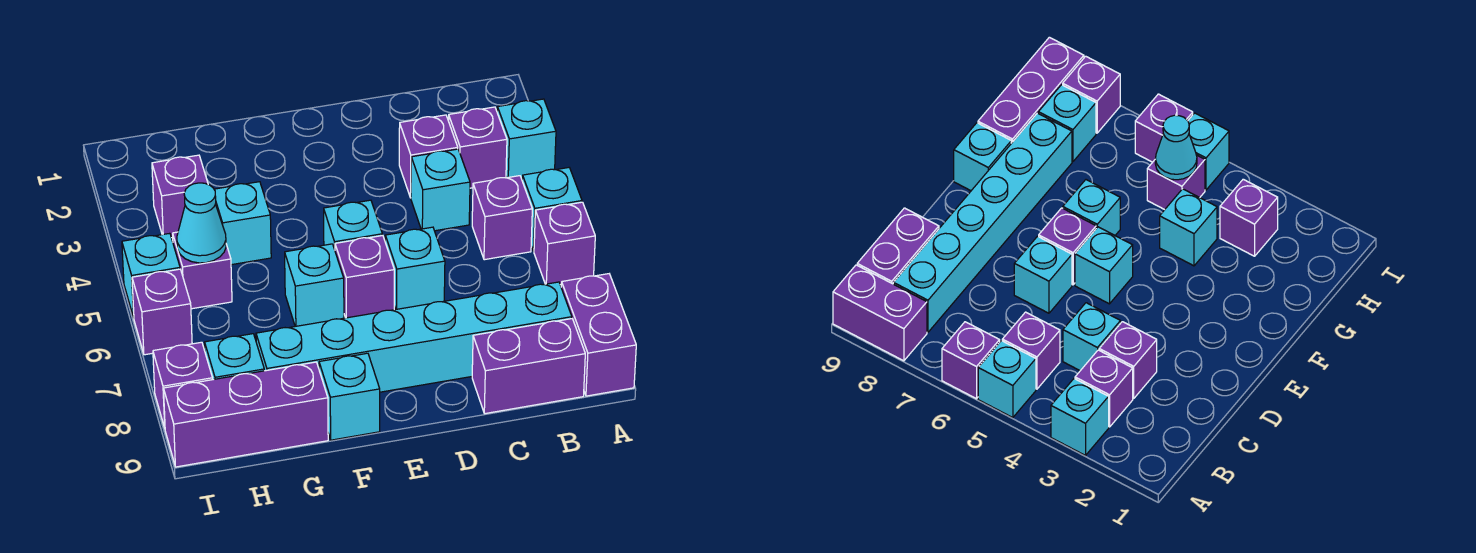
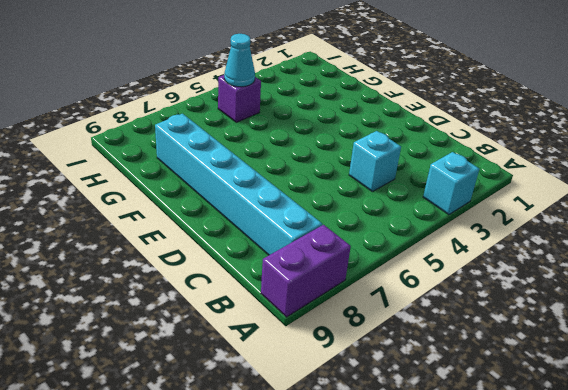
none -> cyan brick A5 level 1
none -> purple brick A6 level 1
none -> purple brick B3 level 1

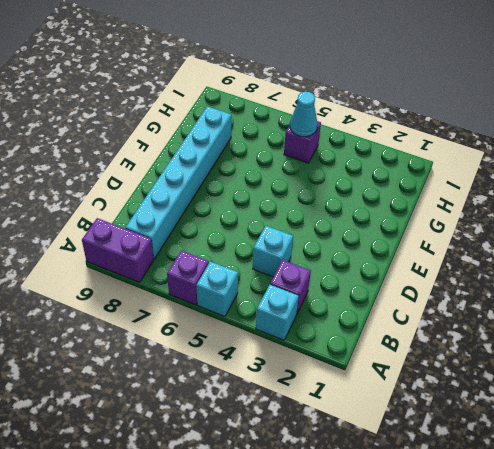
none -> purple brick B5 level 1
none -> purple brick B9:C9 level 1
none -> purple brick C3 level 1

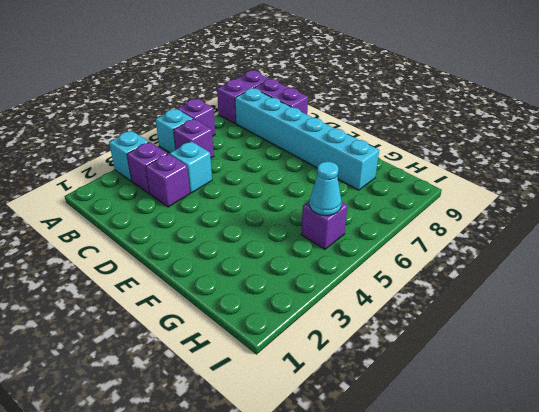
none -> cyan brick D6 level 1
none -> cyan brick E5 level 1
none -> purple brick E6 level 1

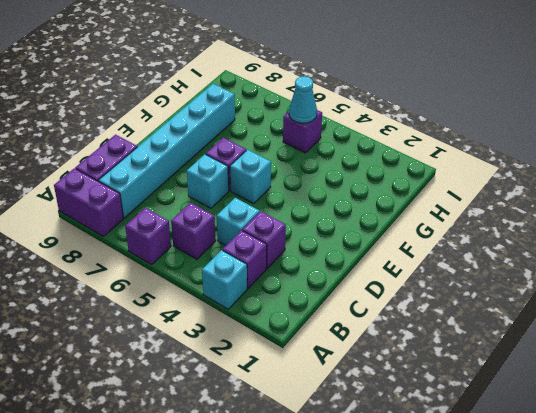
none -> cyan brick A5 level 1
none -> cyan brick F6 level 1
none -> cyan brick F9 level 1

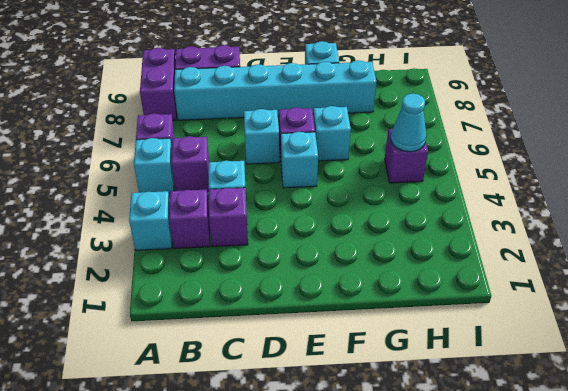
none -> cyan brick G4 level 1
none -> purple brick G9:I9 level 1
none -> purple brick H3 level 1

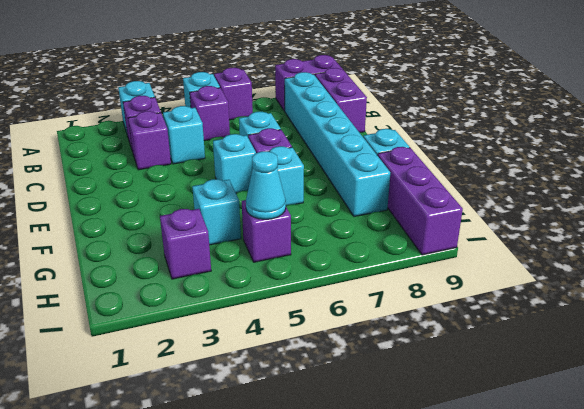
none -> cyan brick H8 level 1
none -> cyan brick I5 level 1
none -> purple brick I6 level 1

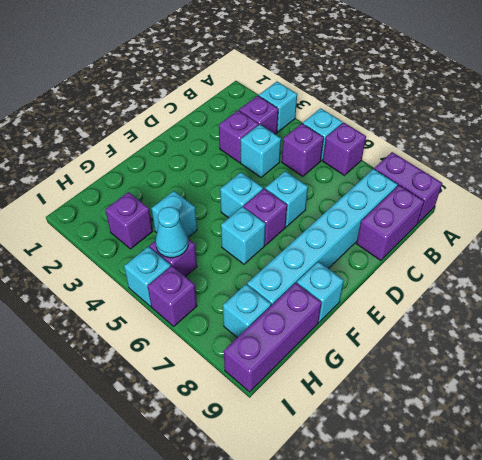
none -> purple brick I8 level 1

